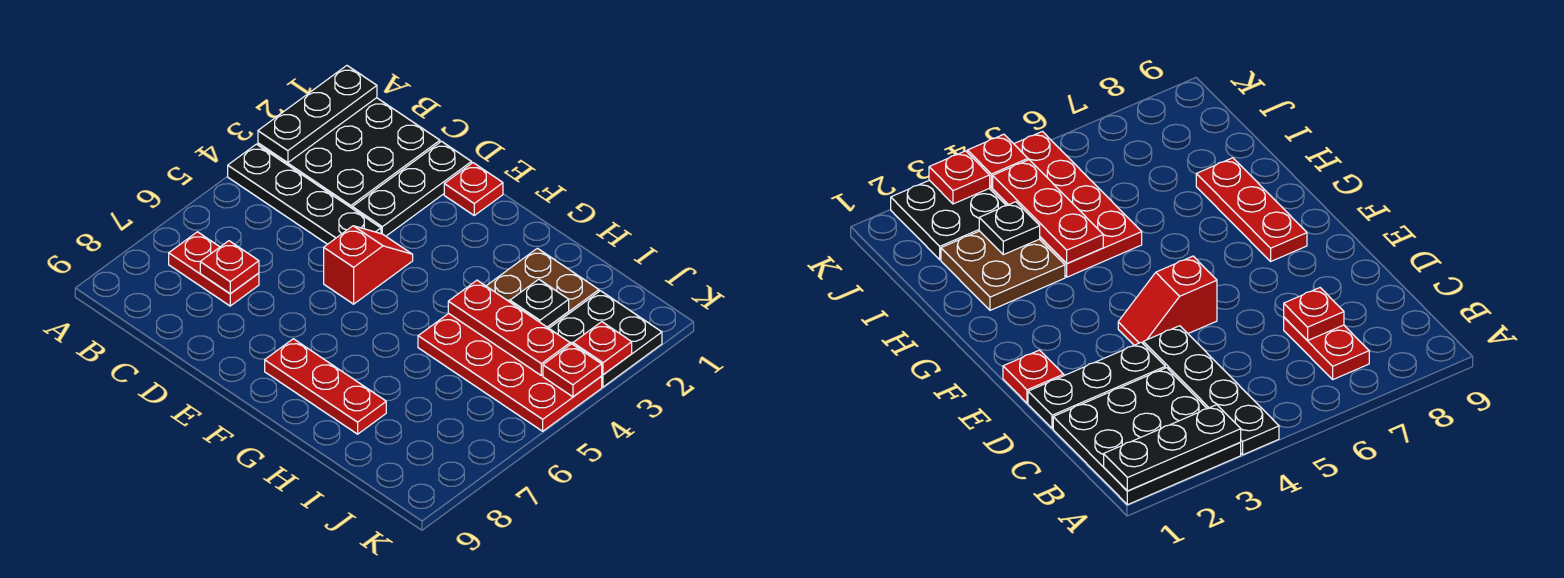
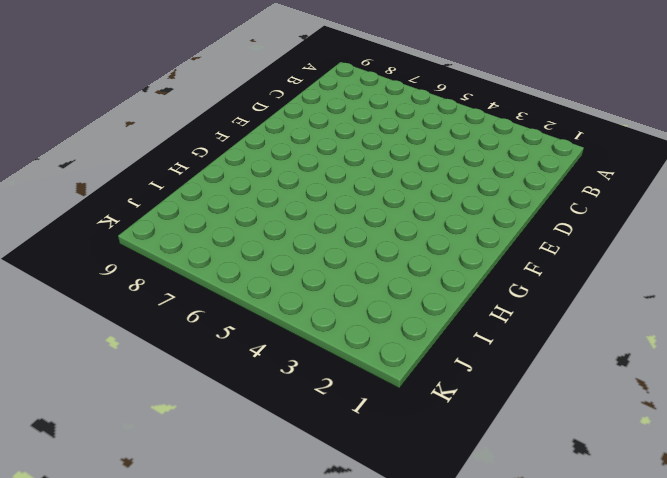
none -> black plate A1:C3 level 1
none -> black plate A4:D4 level 1
none -> red plate B7:C7 level 1

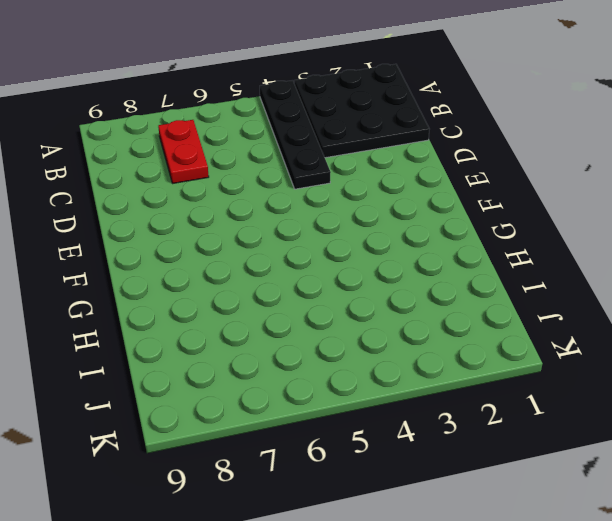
none -> black plate D1:D3 level 1
none -> red plate E1 level 1
none -> red slope E4:E5 level 1 top 5

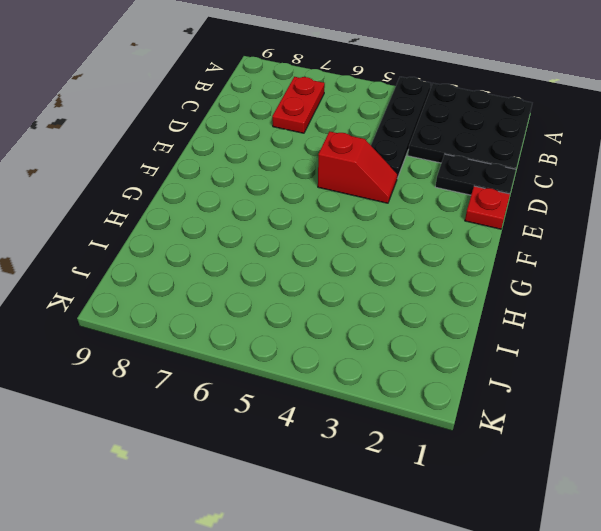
black plate D1:D2 level 1 -> black plate D1:D3 level 1
none -> red plate F8:H8 level 1
none -> brown plate H2:I3 level 1
none -> red plate H4:K5 level 1

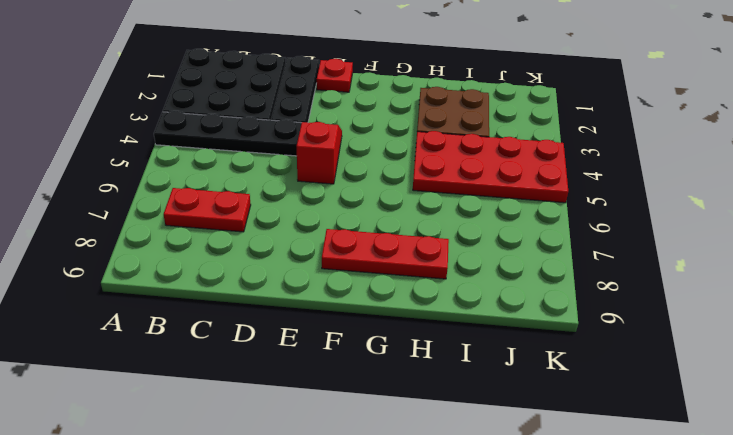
none -> black plate J2:K3 level 1
none -> black plate A1:A3 level 2
none -> red plate C7 level 2

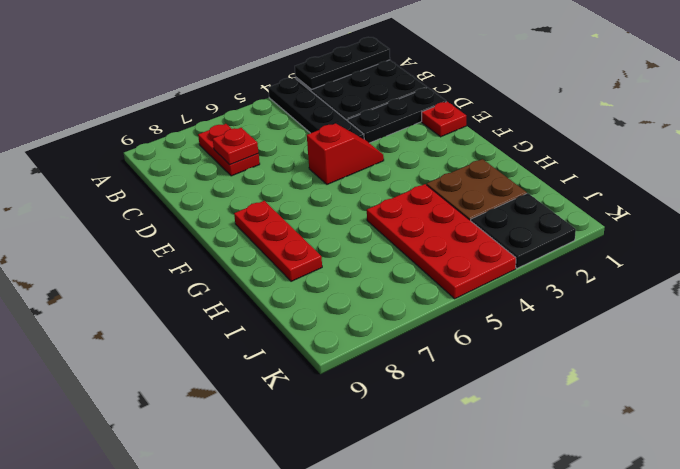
none -> red plate H4:J4 level 2
none -> black plate I3 level 2
none -> red plate K3 level 2

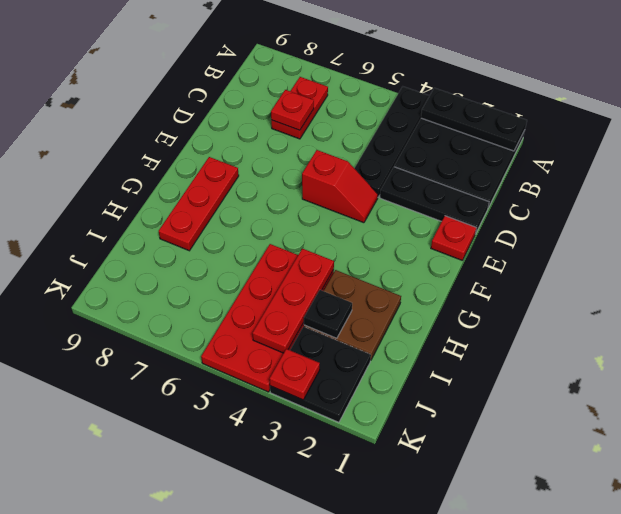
none -> red plate K4 level 2

